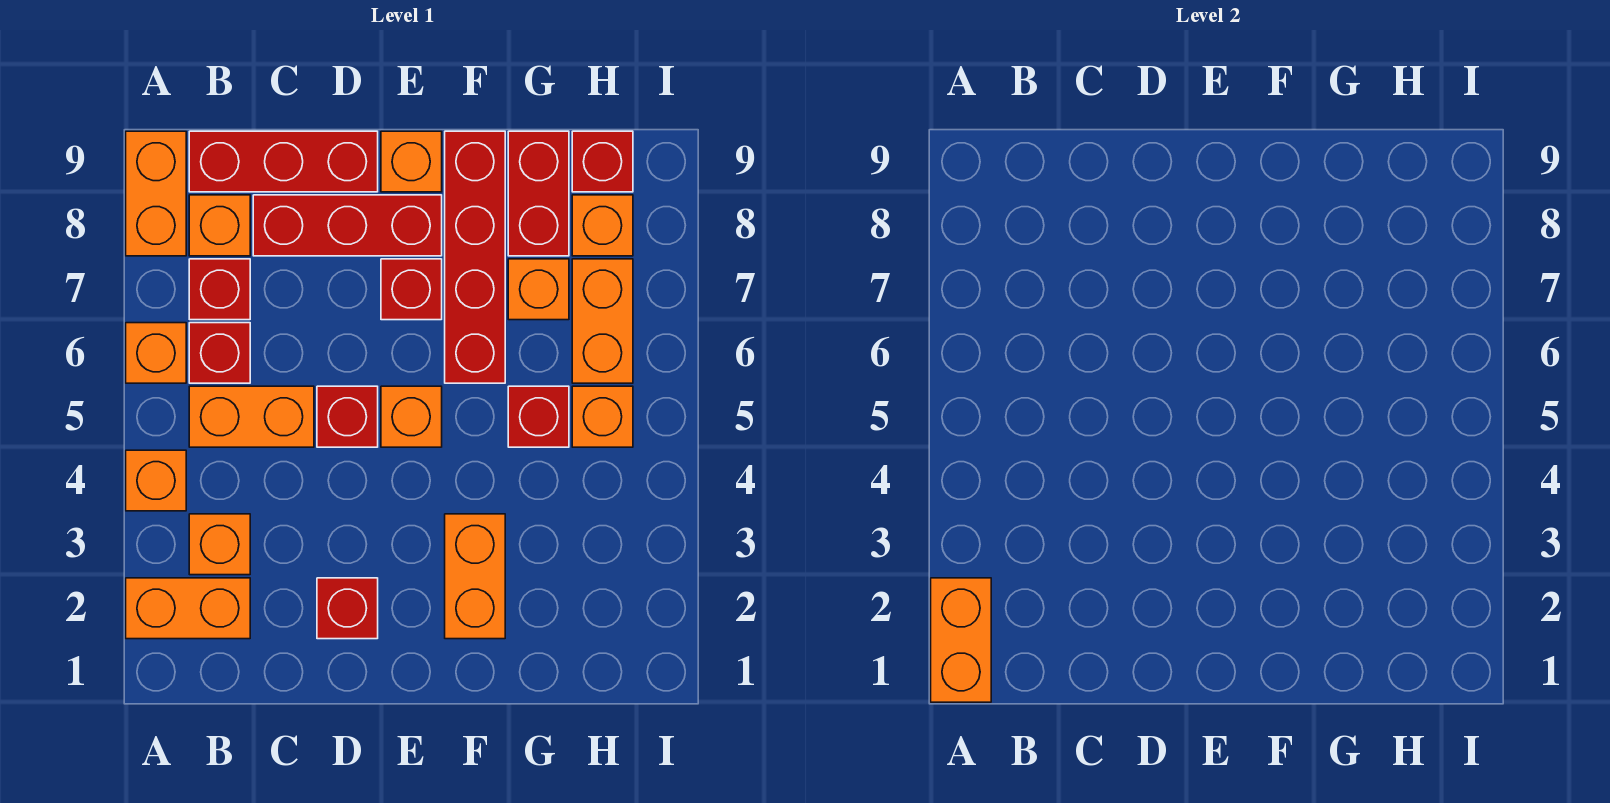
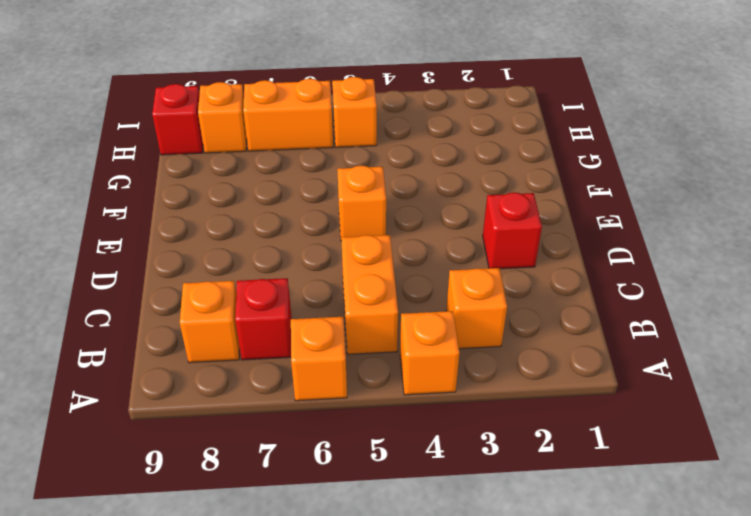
none -> orange brick A2:B2 level 1
none -> orange brick A8:A9 level 1
none -> red brick B6 level 1

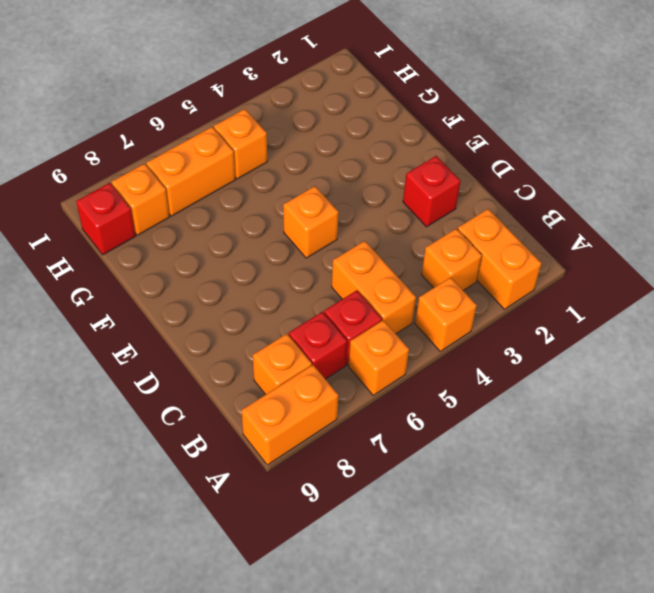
none -> red brick B9:D9 level 1
none -> red brick C8:E8 level 1
none -> red brick D5 level 1

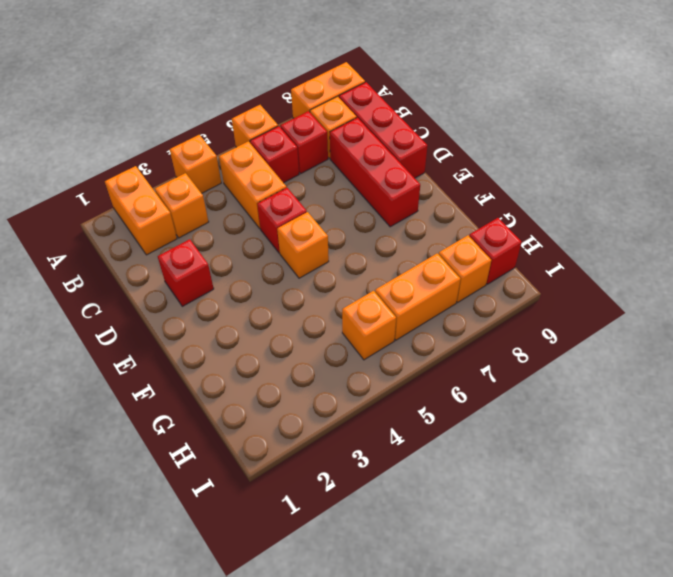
none -> red brick E7 level 1
none -> orange brick E9 level 1
none -> orange brick F2:F3 level 1

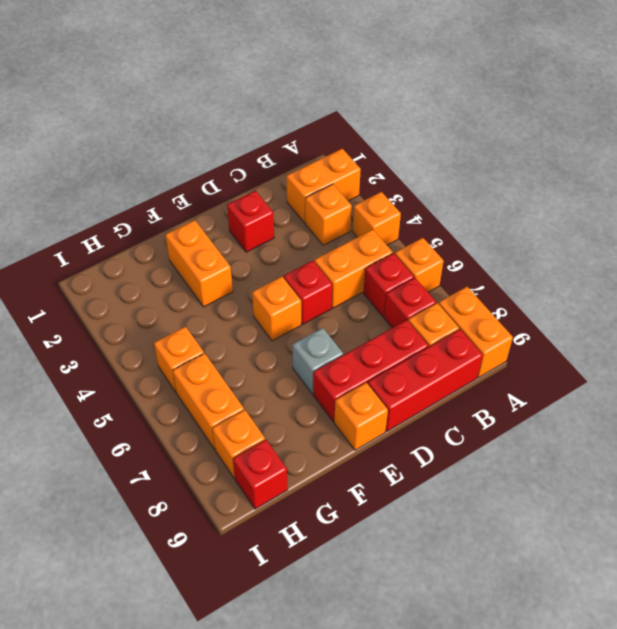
grey brick E7 level 1 -> red brick E7 level 1
none -> red brick F6:F9 level 1
none -> red brick G5 level 1
none -> orange brick G7 level 1

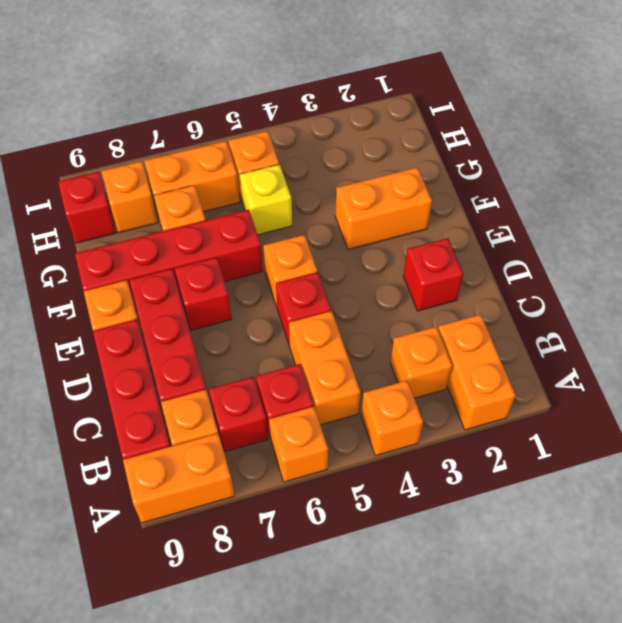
yellow brick G5 level 1 -> red brick G5 level 1
none -> red brick G8:G9 level 1
none -> orange brick A1:A2 level 2

